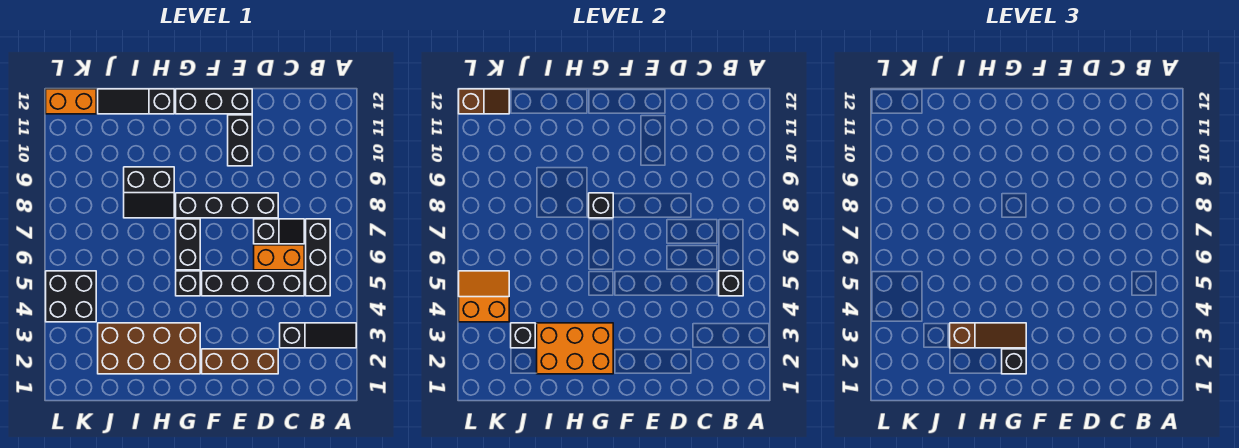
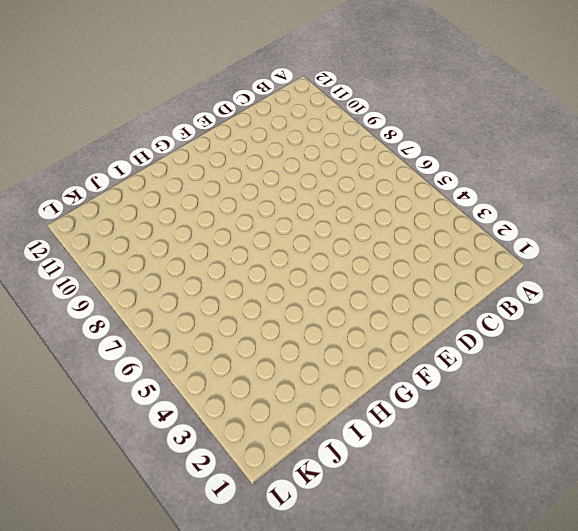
none -> black slope A3:C3 level 1 top C
none -> black brick B5:B7 level 1
none -> black brick C5:F5 level 1

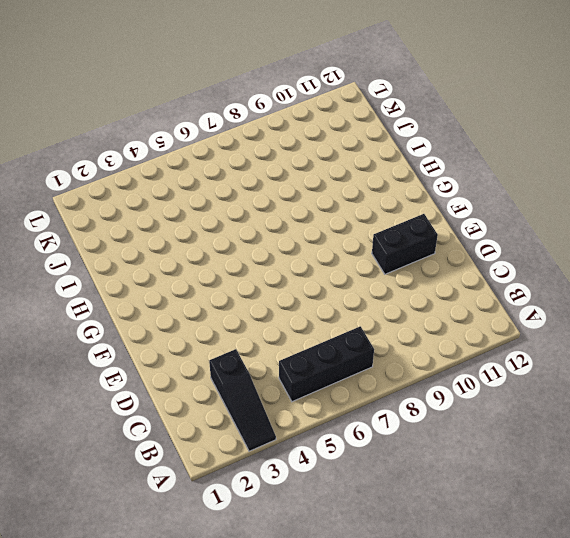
none -> black brick C5:F5 level 1
none -> orange brick C6:D6 level 1
none -> black slope C7:D7 level 1 top D

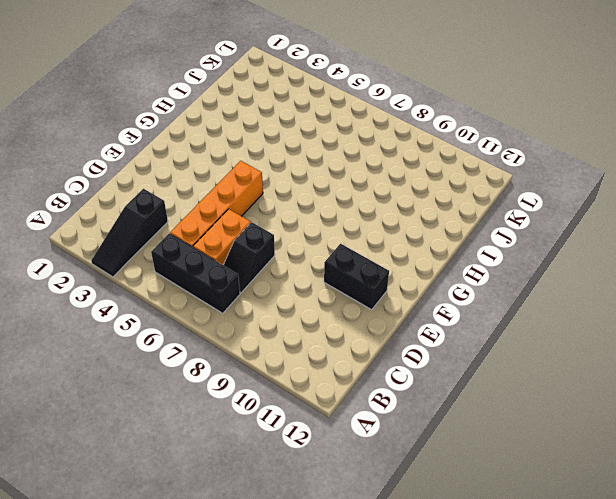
orange brick C5:F5 level 1 -> black brick C5:F5 level 1
none -> brown brick D2:F2 level 1
none -> black brick D8:G8 level 1
none -> black brick E12:G12 level 1

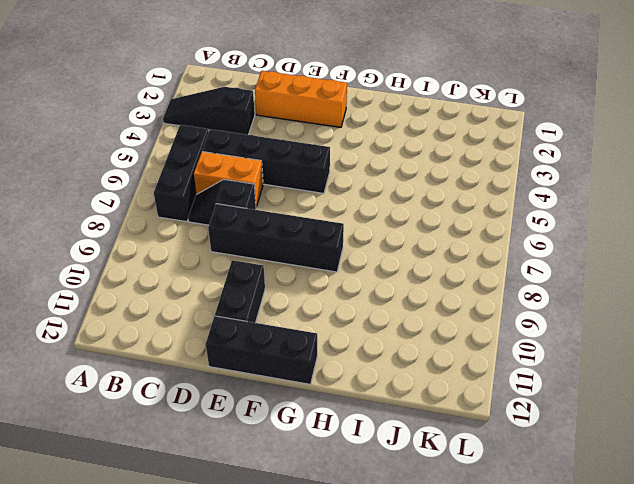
orange brick D2:F2 level 1 -> brown brick D2:F2 level 1
none -> brown brick G2:J3 level 1
none -> black brick G5 level 1
none -> black brick G6:G7 level 1

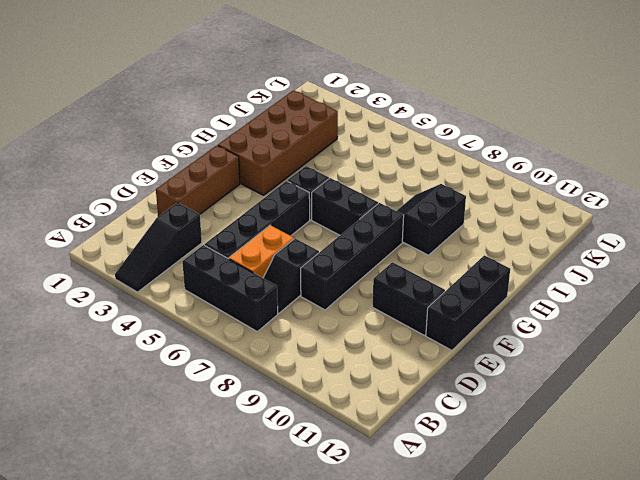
none -> black slope H12:J12 level 1 top H
none -> black brick K4:L5 level 1
none -> orange brick K12:L12 level 1

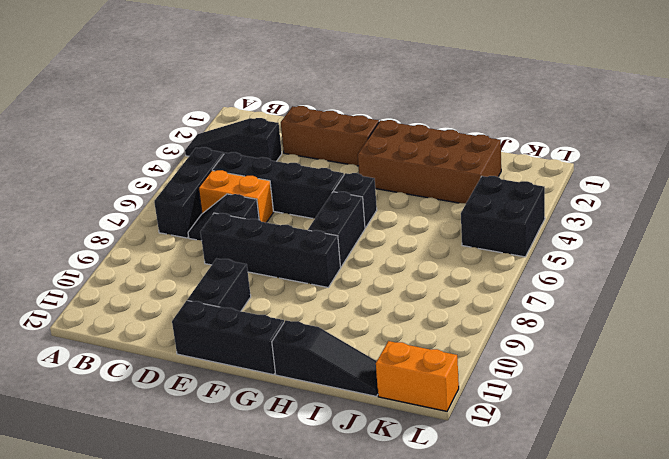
none -> black slope H8:I9 level 1 top 9
none -> black brick B5 level 2
none -> orange brick G2:I3 level 2

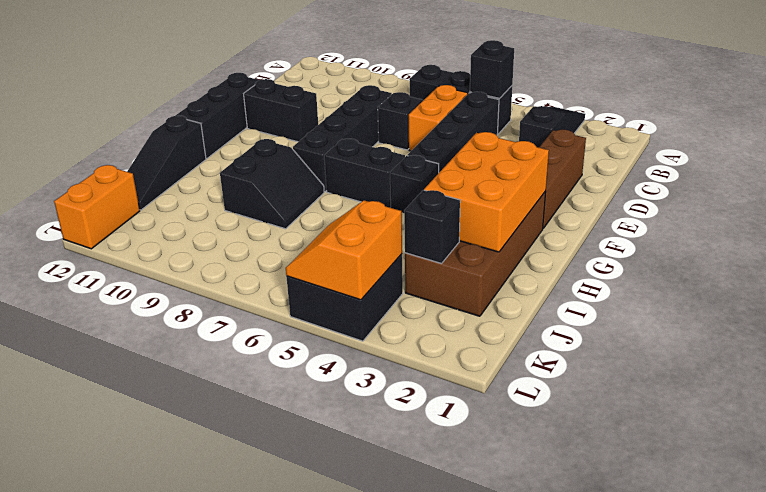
none -> black brick G8 level 2
none -> brown slope K12:L12 level 2 top L
none -> black brick G2 level 3

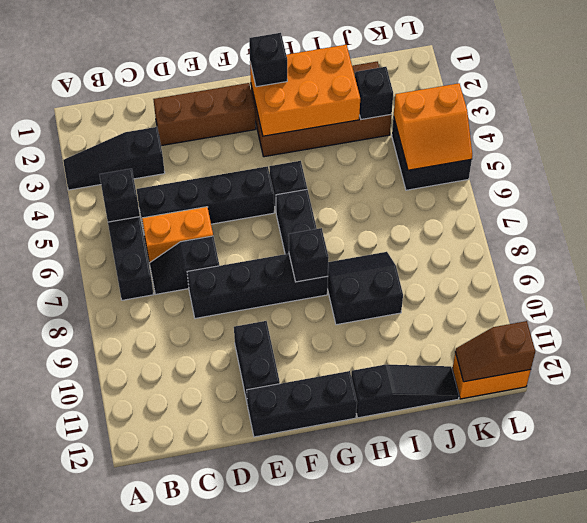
none -> brown slope G3:I3 level 3 top I

